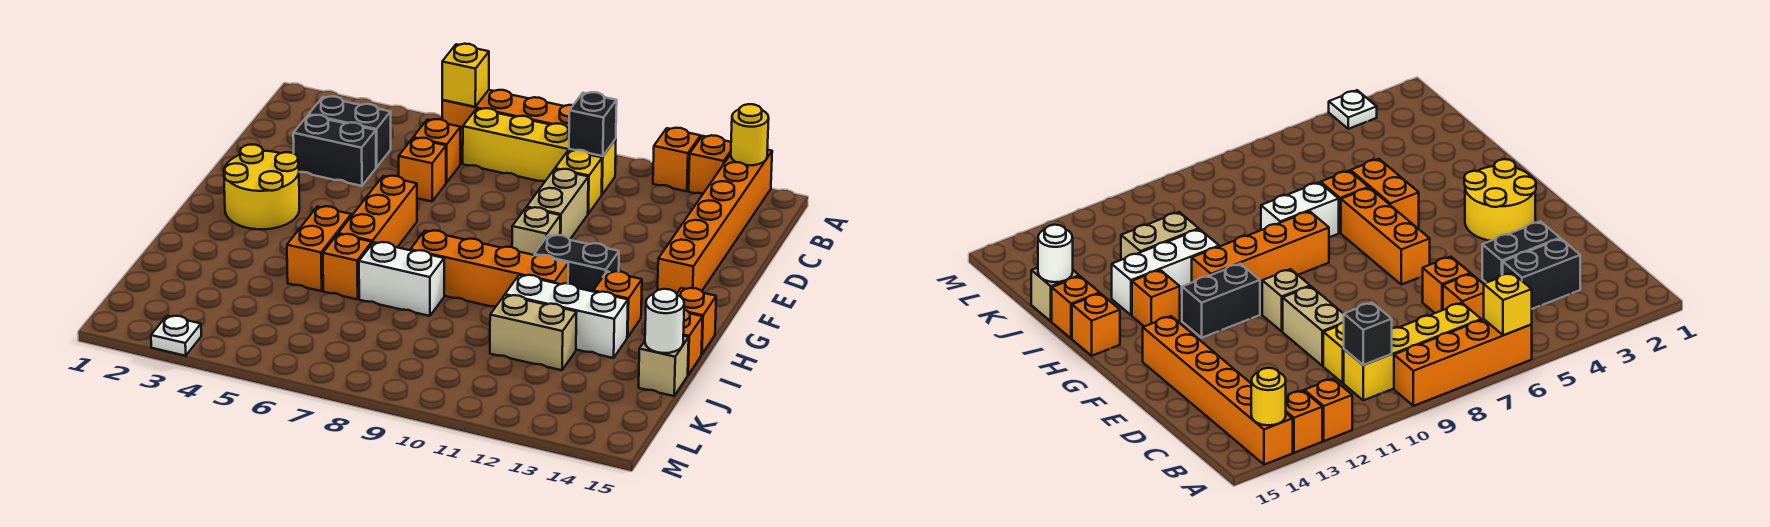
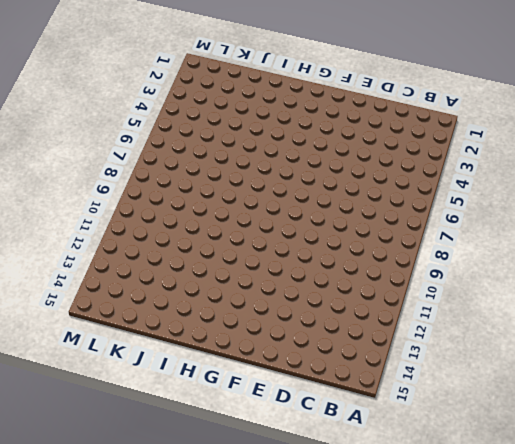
none -> orange brick A6:A9 level 1
none -> orange brick A12 level 1
none -> orange brick A13 level 1
none -> orange brick A14:F14 level 1

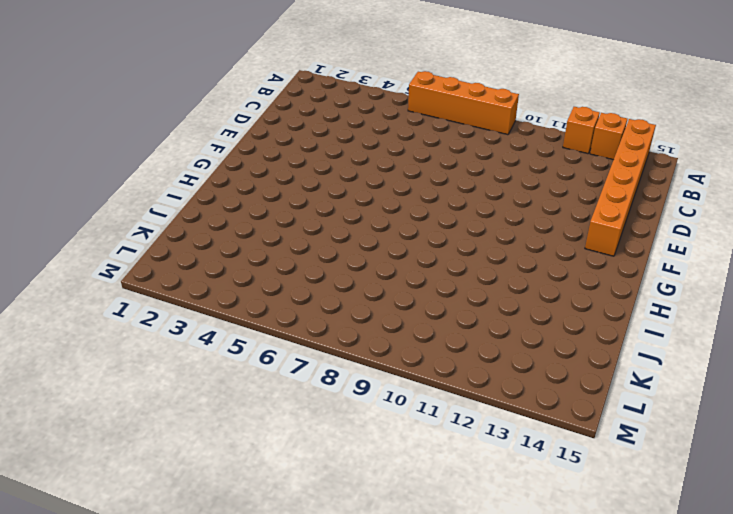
none -> yellow brick B7:B10 level 1
none -> black brick C3:C4 level 1
none -> orange brick C6 level 1
none -> yellow brick C10 level 1

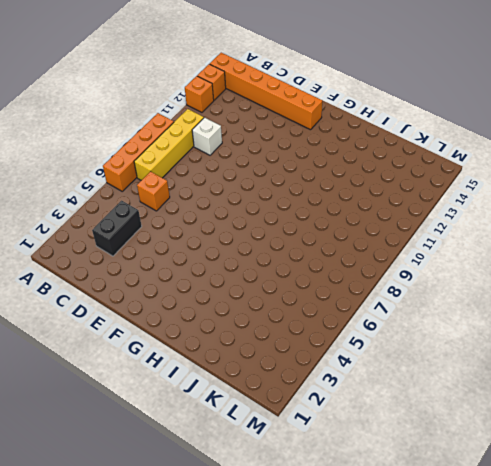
white brick C10 level 1 -> yellow brick C10 level 1
none -> black brick D3:D4 level 1
none -> orange brick D6 level 1
none -> tan brick D10:E10 level 1
none -> yellow round brick F2:G3 level 1

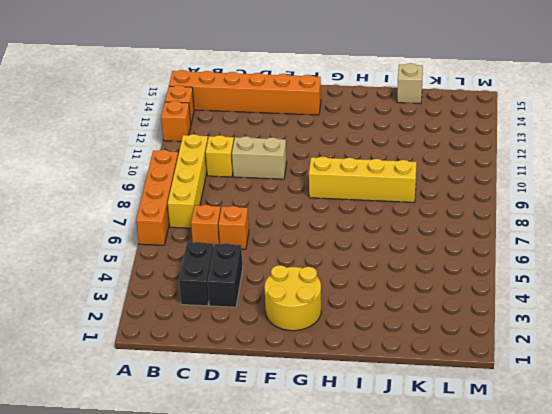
yellow brick G9:J9 level 1 -> orange brick H8:H11 level 1
none -> orange brick F6:H6 level 1
none -> tan brick F10 level 1
none -> black brick G11:G12 level 1
none -> orange brick H5:I5 level 1

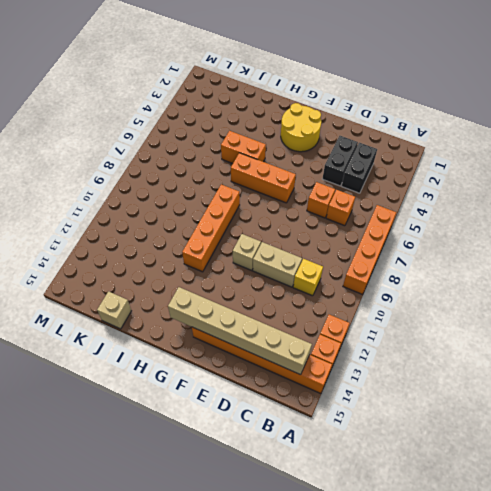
tan brick B14:G14 level 2 -> none
none -> yellow brick B7:B10 level 1
none -> black brick G11:G12 level 1
none -> orange brick H13 level 1
none -> orange brick H15 level 1

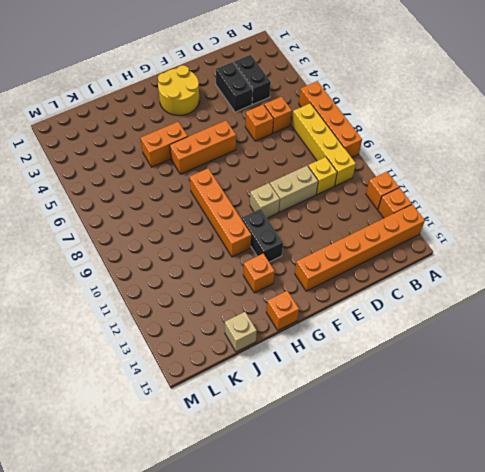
none -> orange brick I6 level 1
none -> white brick I7:I8 level 1
none -> white brick I11:I13 level 1
none -> orange brick I15 level 1

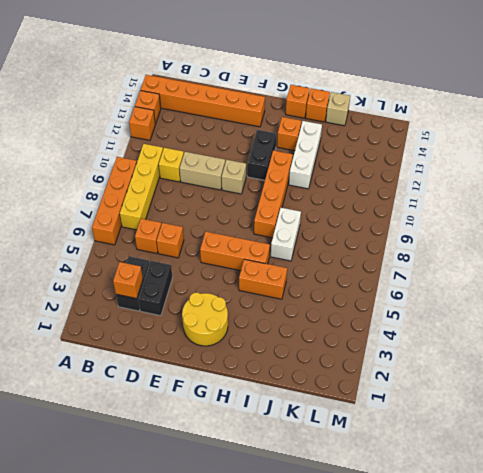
orange brick C3 level 2 -> orange brick I6 level 1
none -> tan brick J11:J12 level 1
none -> white plate M3 level 1
none -> yellow brick A6 level 2
none -> yellow round brick A14 level 2

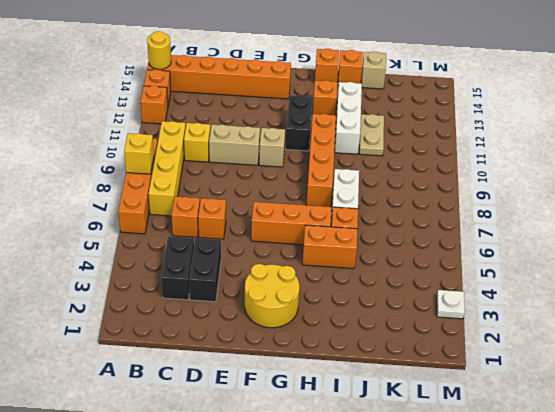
yellow brick A8 level 2 -> yellow brick A6 level 2
tan plate J11:J12 level 1 -> tan brick J11:J12 level 1
none -> black brick B10 level 2
none -> white round brick J15 level 2

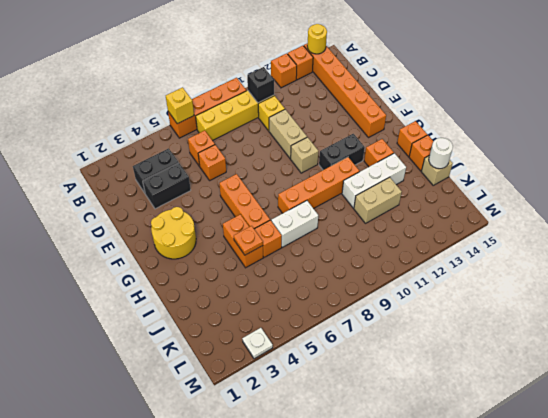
orange plate I5 level 2 -> none

